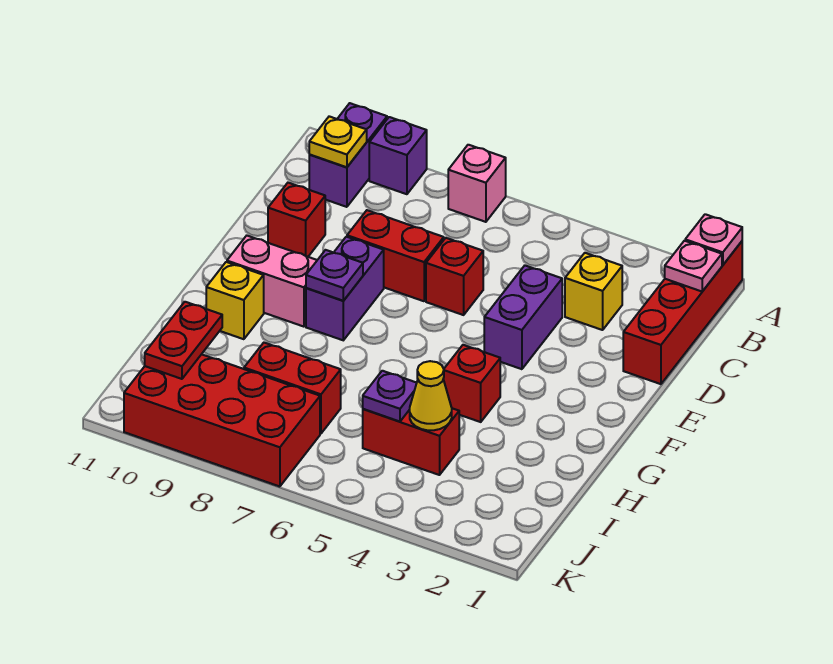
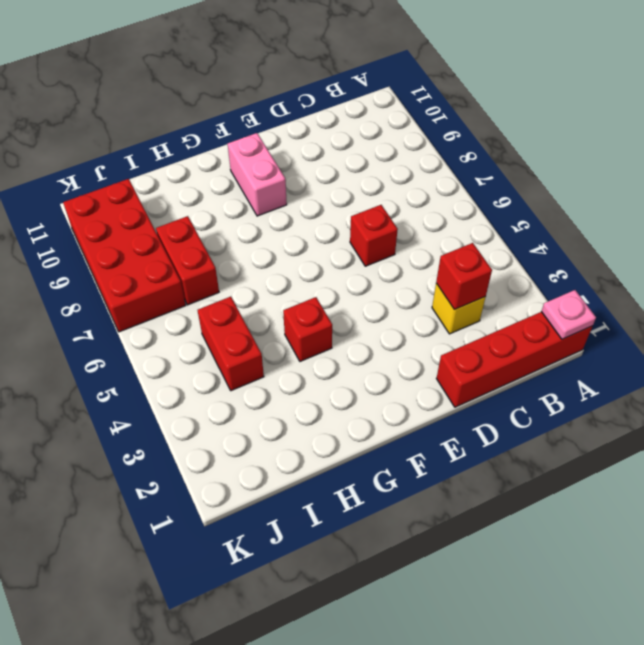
red brick C3 level 2 -> red brick D10 level 1
none -> pink brick A7 level 1
none -> purple brick A9 level 1
none -> purple brick A10:B10 level 1

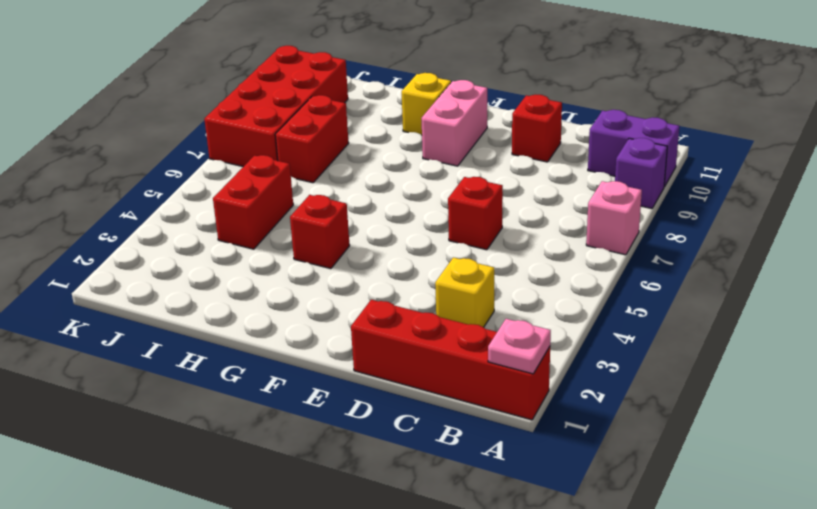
none -> purple brick D4:E4 level 1
none -> red brick D7:D8 level 1
none -> purple brick E8:F8 level 1

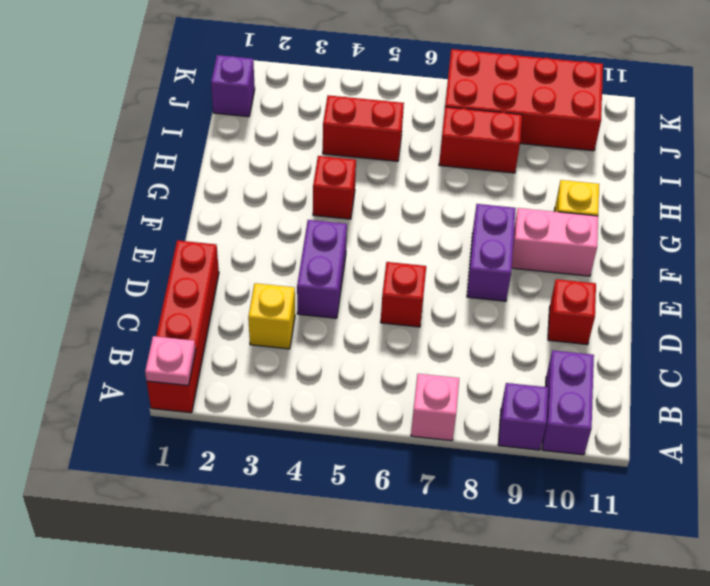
purple brick J1 level 1 -> none
none -> red brick D7:D8 level 1
none -> pink plate B1 level 2
none -> yellow plate B10 level 2

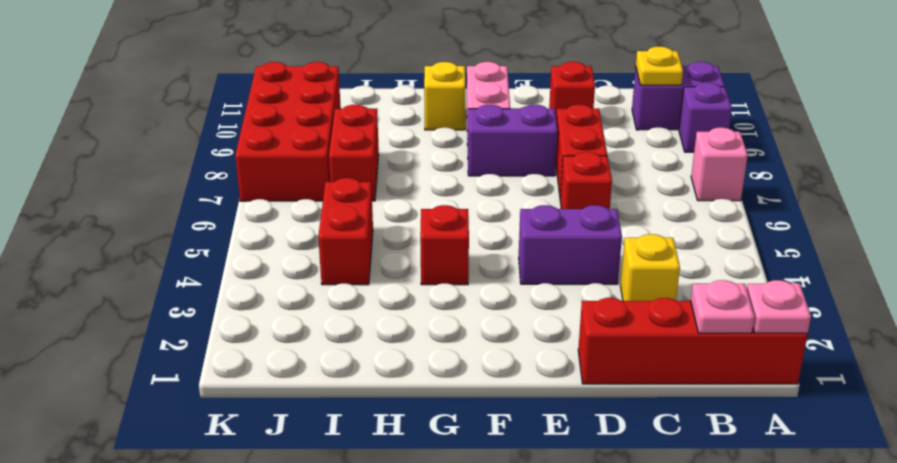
none -> purple plate F8 level 2
none -> yellow cone I4 level 2
none -> purple plate I5 level 2

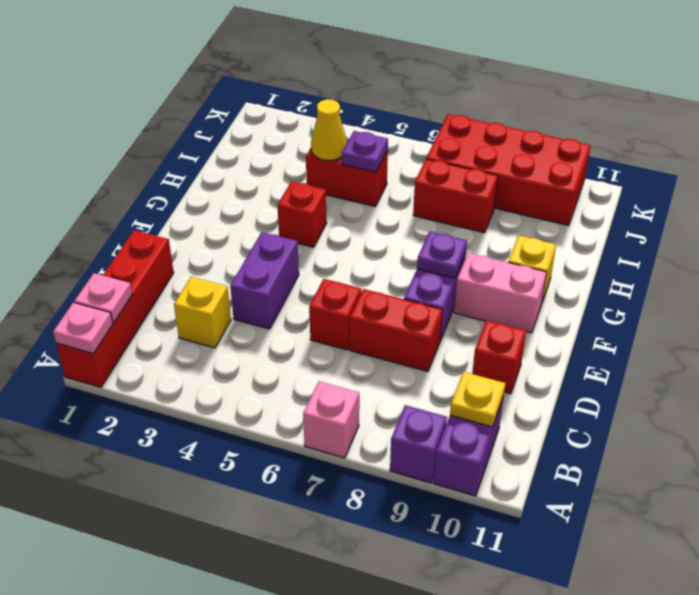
none -> red plate I10:J10 level 2

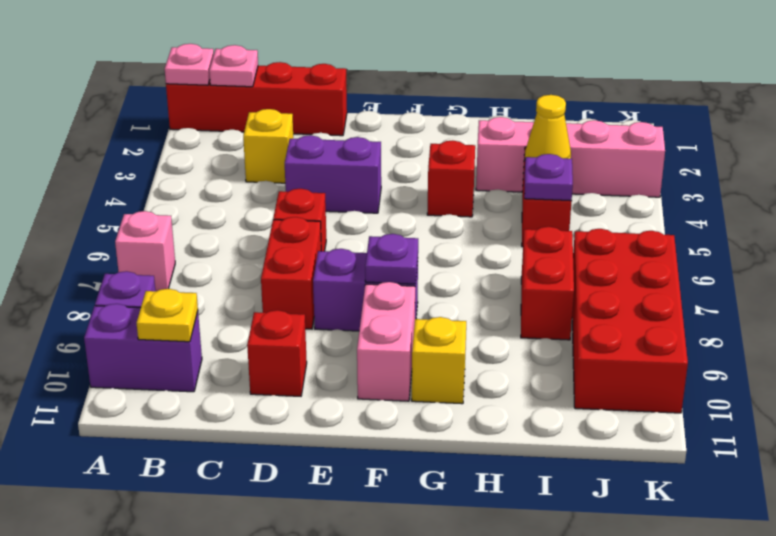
pink brick H3:K3 level 1 -> none
none -> red plate I10:J10 level 2

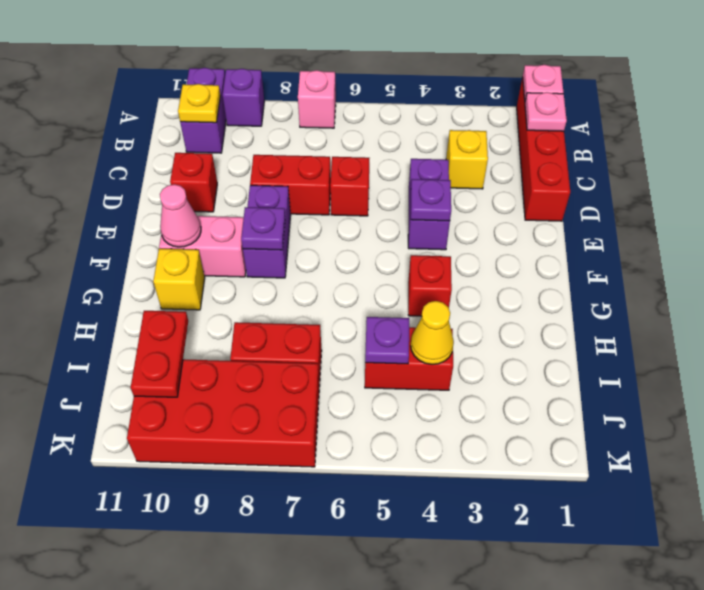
purple plate E4 level 2 -> none
pink cone F10 level 2 -> none

